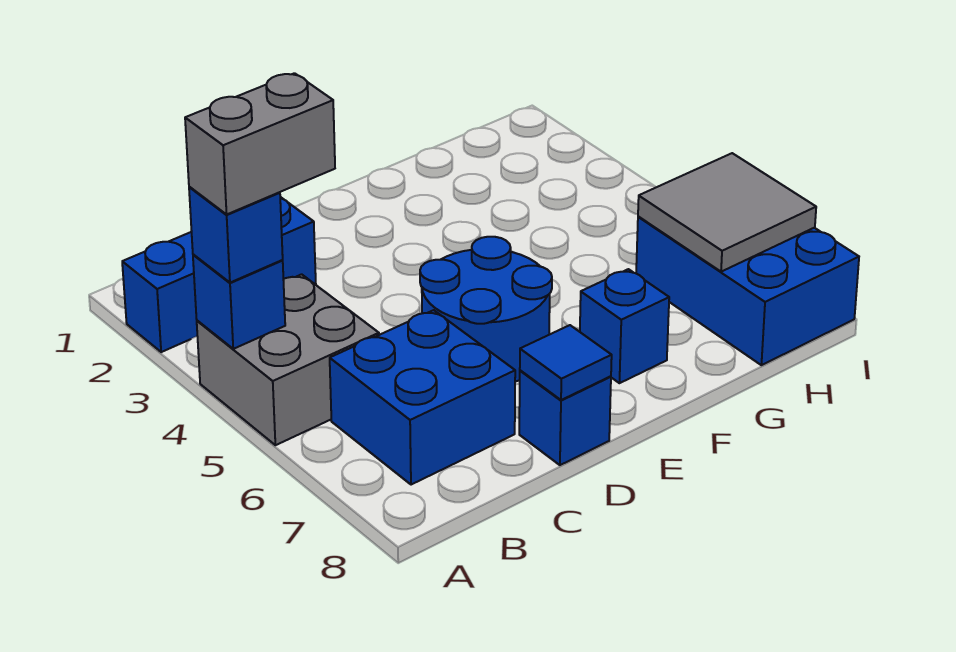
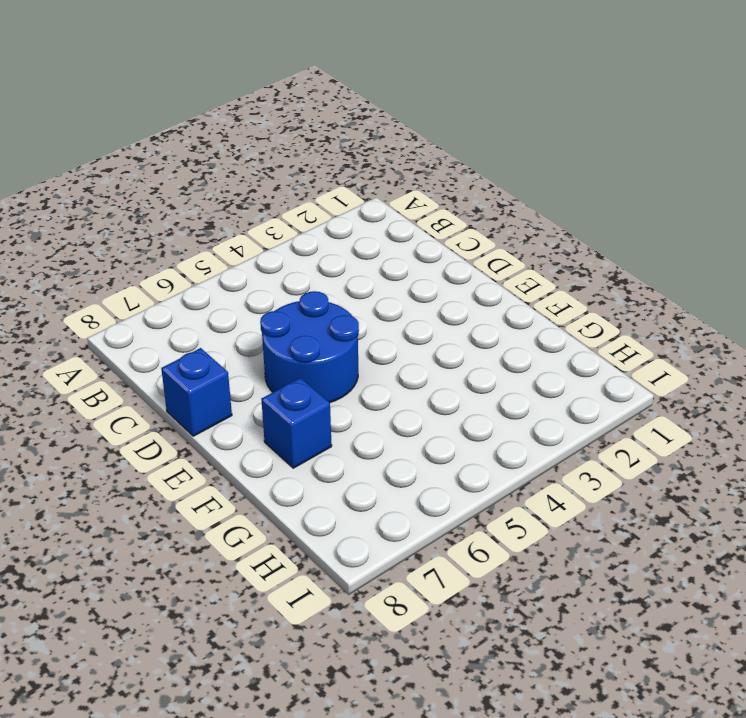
none -> blue brick A2:C2 level 1
none -> grey brick A4:B5 level 1
none -> blue brick B6:C7 level 1

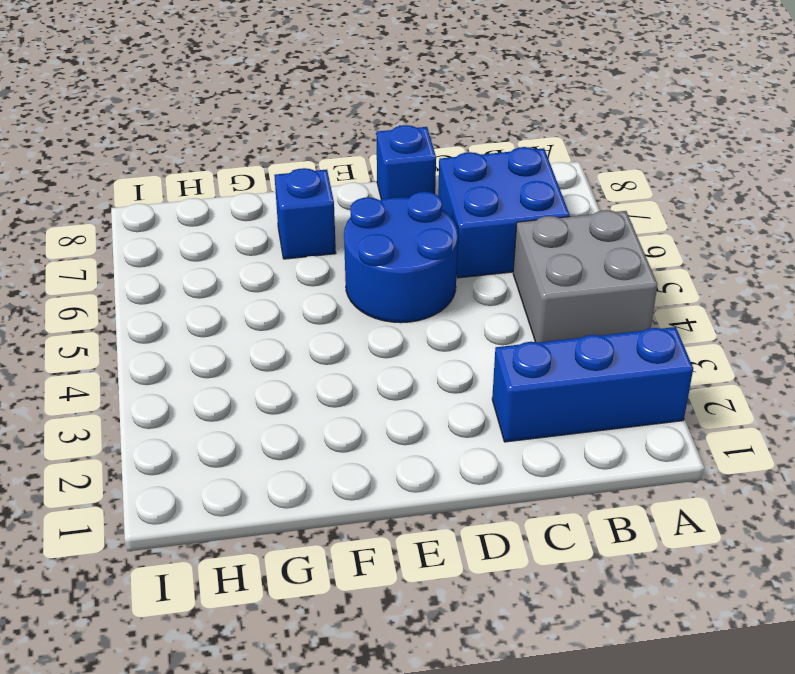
none -> blue brick H6:I8 level 1
none -> blue brick A4 level 2
none -> blue tile D8 level 2

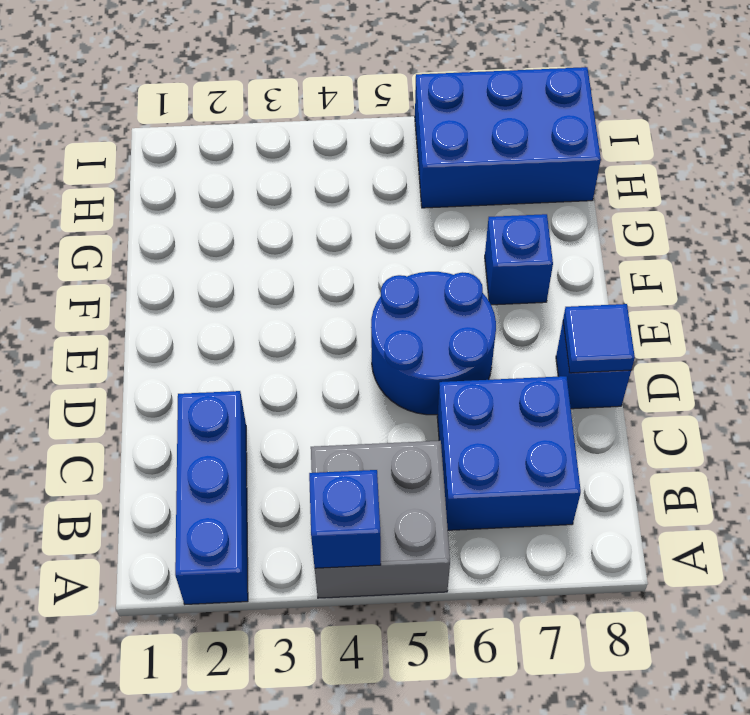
none -> grey tile H6:I7 level 2
none -> blue brick A4 level 3
none -> grey brick A4:B4 level 4

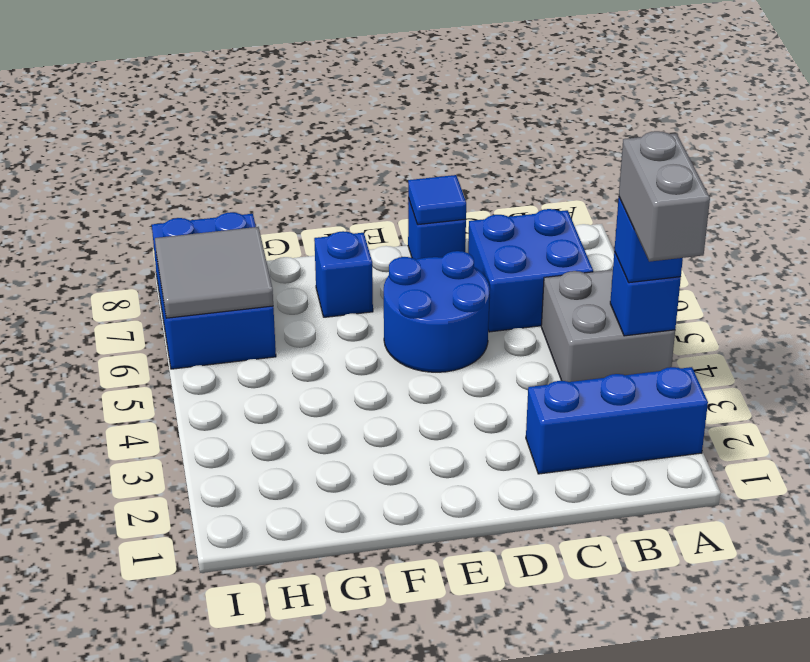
grey brick A3:A4 level 4 -> grey brick A4:B4 level 4

